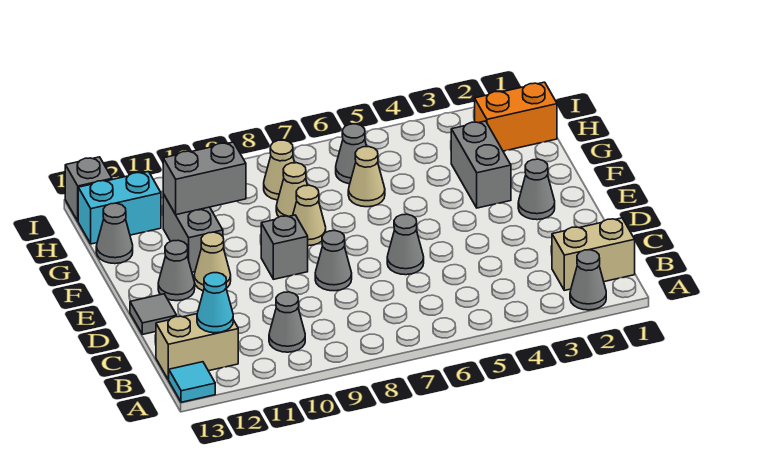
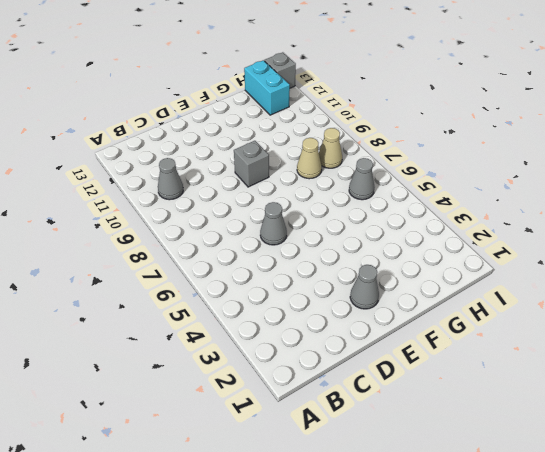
none -> grey cone A2 level 1
none -> cyan tile A13 level 1
none -> tan brick B1:B2 level 1

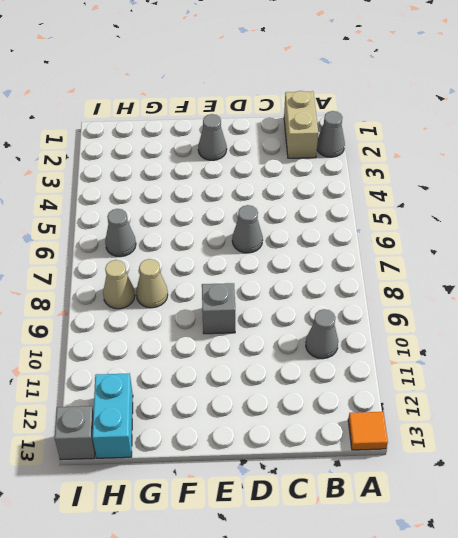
orange tile A13 level 1 -> cyan tile A13 level 1
none -> tan brick B12:B13 level 1
none -> grey cone D8 level 1
none -> grey tile D13 level 1

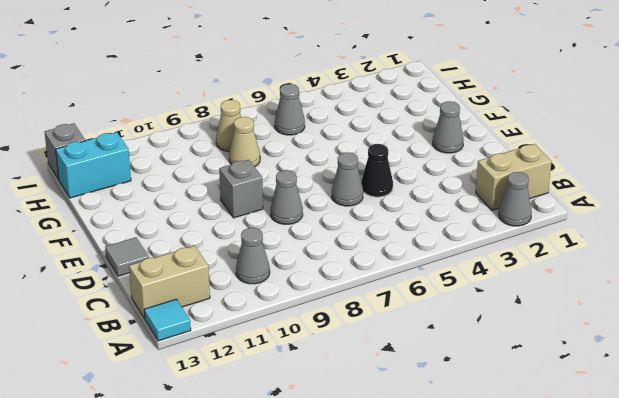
black cone D5 level 1 -> none
none -> tan cone E11 level 1
none -> grey cone E12 level 1
none -> grey brick F3:G3 level 1

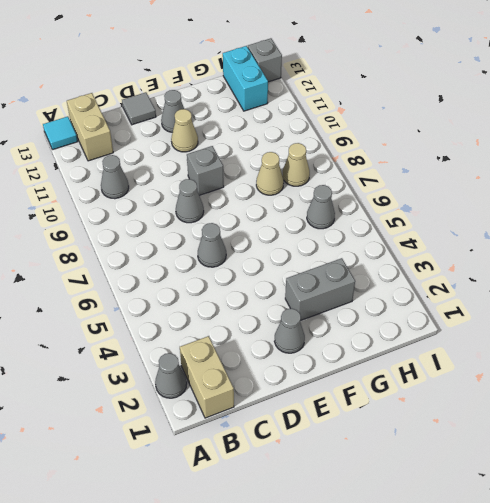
none -> tan cone F8 level 1
none -> grey brick F11:G11 level 1
none -> tan cone G6 level 1

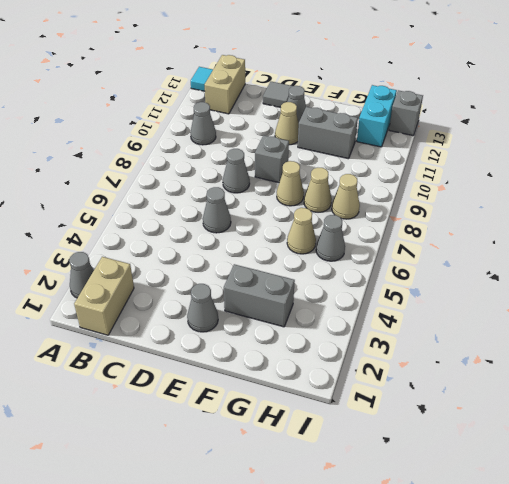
none -> grey cone G13 level 1
none -> orange brick H1:H2 level 1
none -> cyan cone B12 level 2

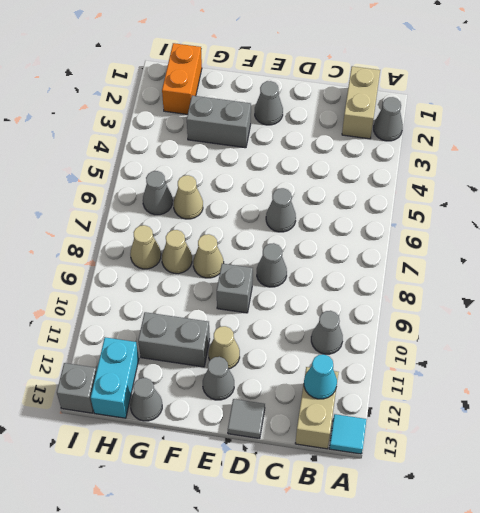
none -> grey brick G10:G11 level 2

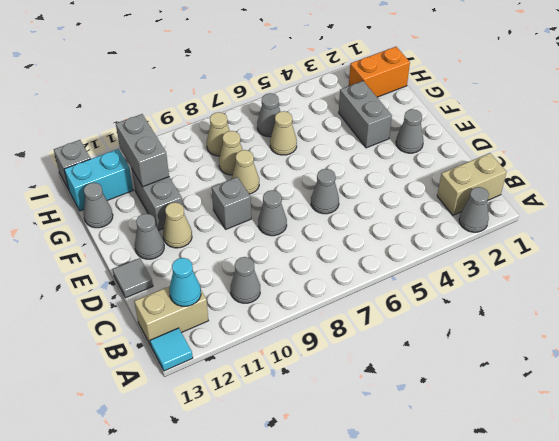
grey brick G11:H11 level 2 -> grey brick G10:G11 level 2

